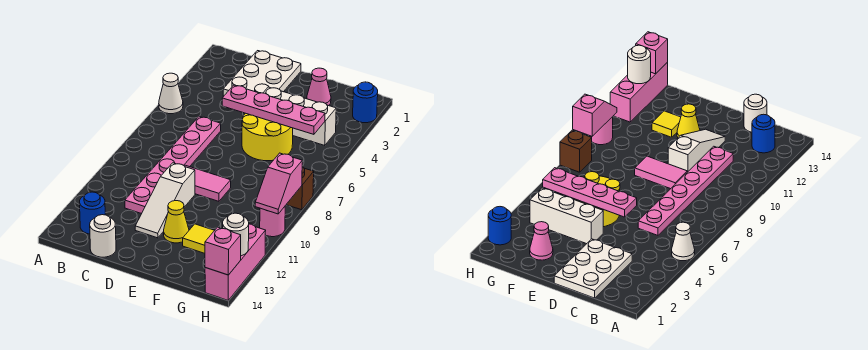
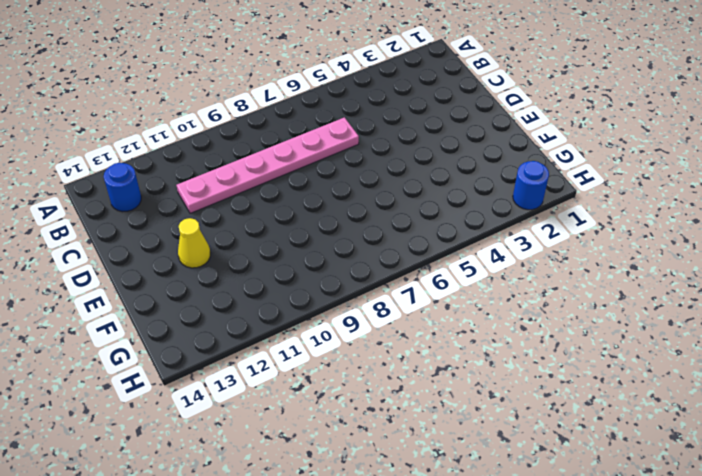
none -> white cone A5 level 1
none -> white plate C1:D3 level 1
none -> white round brick C14 level 1

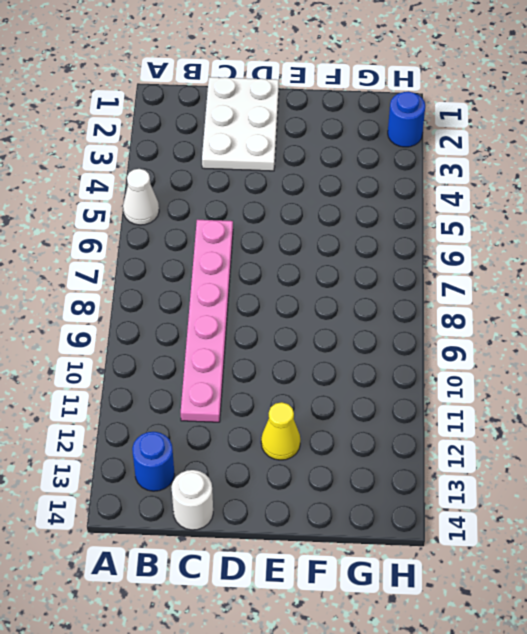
none -> pink tile D9:E9 level 1
none -> white slope D10:D12 level 1 top 10
none -> white brick E4:G4 level 1

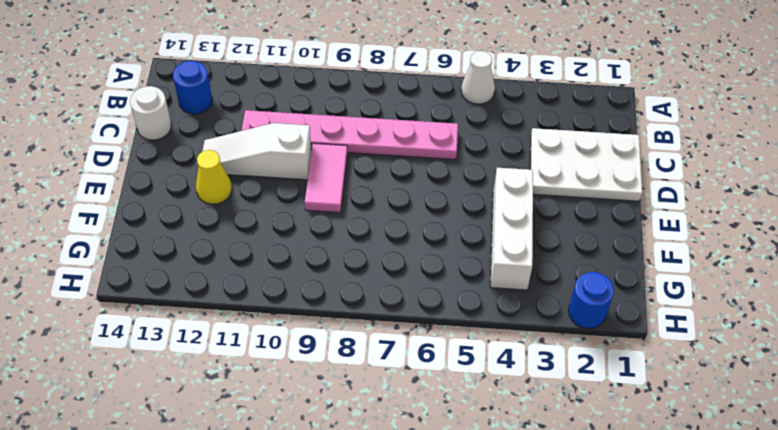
none -> yellow round brick E5:F6 level 1
none -> pink cone F2 level 1
none -> yellow tile F12 level 1

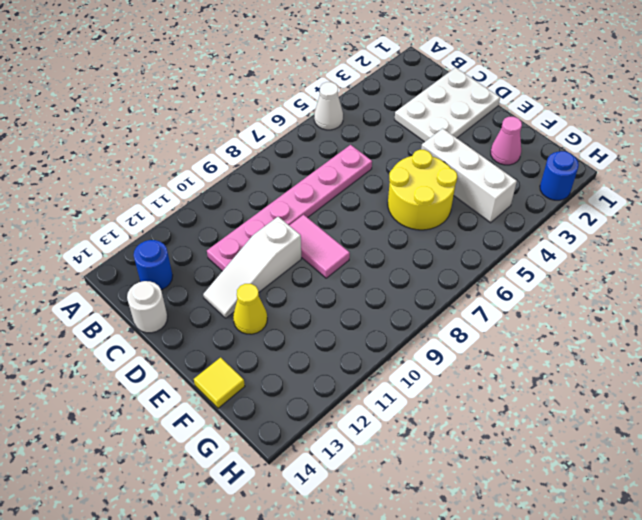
yellow tile F14 level 1 -> yellow tile F12 level 1
none -> brown brick H8 level 1
none -> pink round brick H10 level 1
none -> pink brick H12:H14 level 1

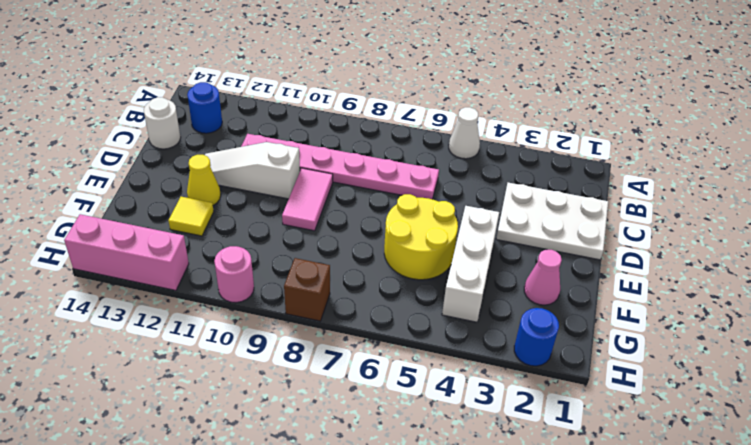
none -> pink plate D5:G5 level 2
none -> pink slope H9:H10 level 2 top 9
none -> white round brick H13 level 2

